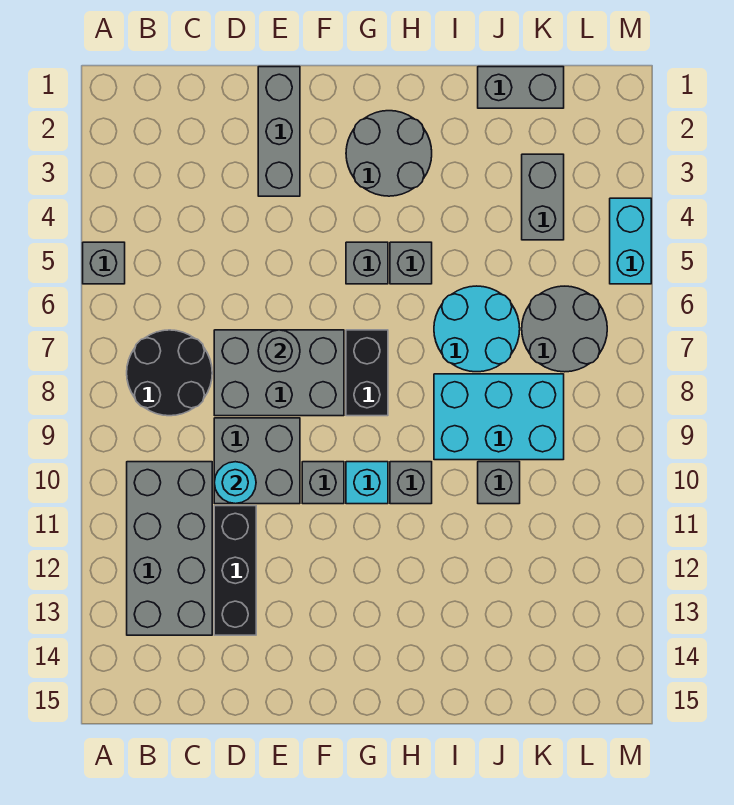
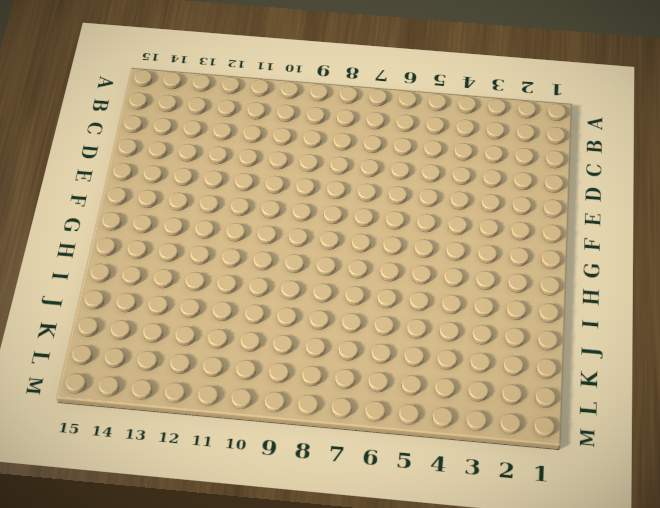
none -> grey brick A5 level 1
none -> black round brick B7:C8 level 1
none -> grey brick B10:C13 level 1

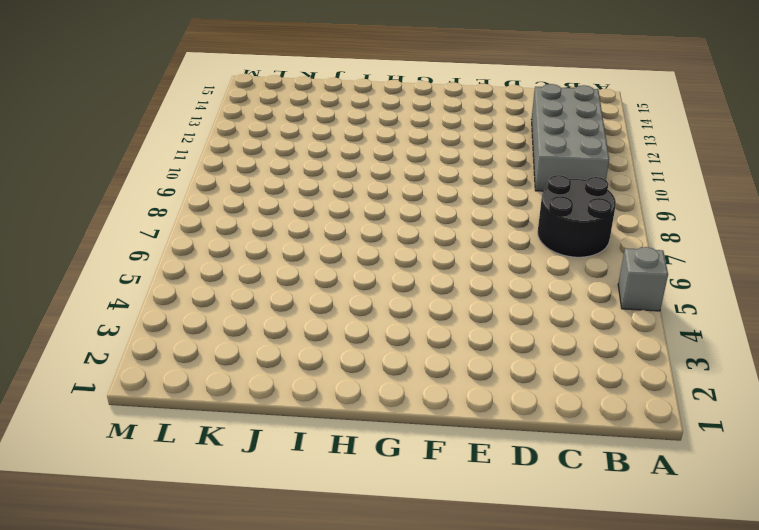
none -> grey brick D7:F8 level 1
none -> grey brick D9:E10 level 1
none -> black brick D11:D13 level 1

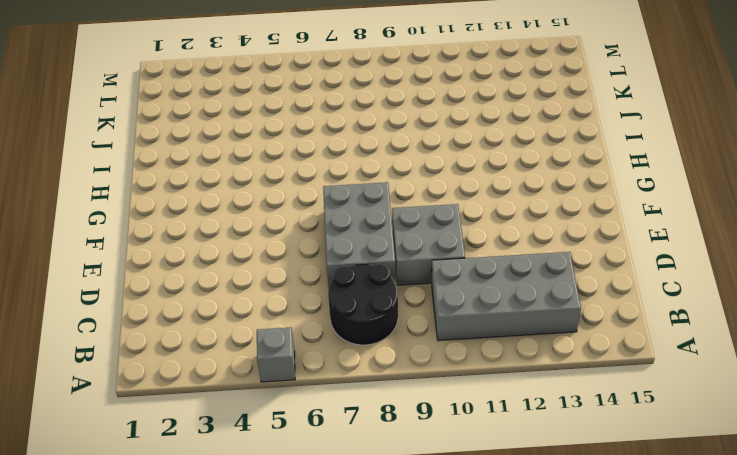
none -> black brick D11:D13 level 1
none -> grey brick E1:E3 level 1
none -> grey brick F10 level 1

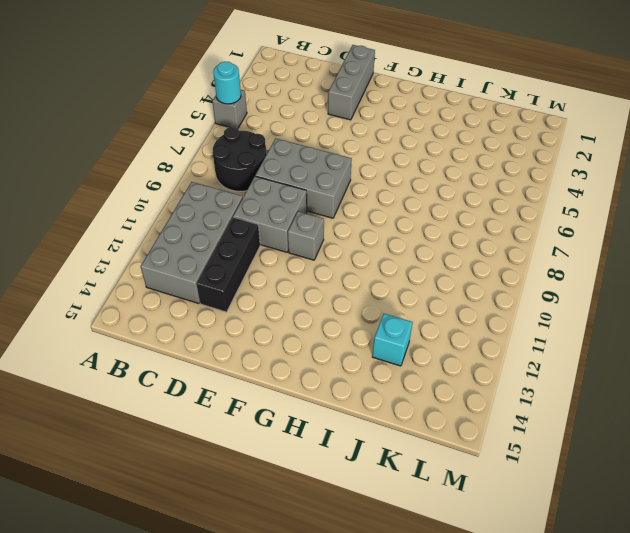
cyan round brick A5 level 2 -> cyan round brick D10 level 2
cyan brick J13 level 1 -> cyan brick G10 level 1
none -> grey round brick G2:H3 level 1
none -> grey brick G5 level 1
none -> black brick G7:G8 level 1

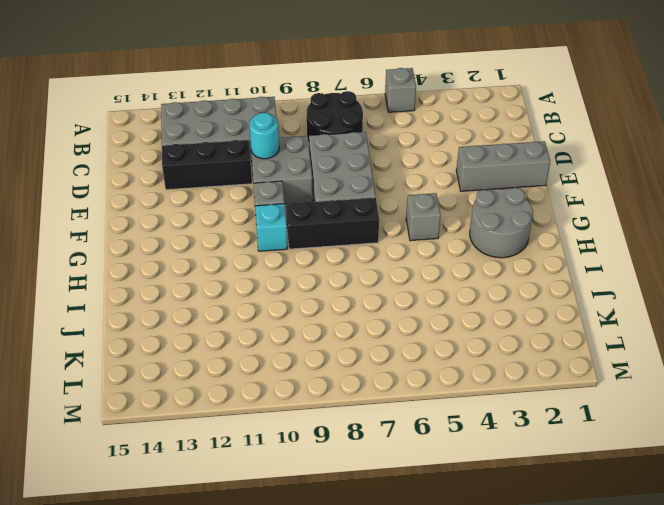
black brick G7:G9 level 1 -> black brick G7:G8 level 1
none -> grey brick H5 level 1
none -> grey brick H10 level 1
none -> cyan round brick I6:J7 level 1

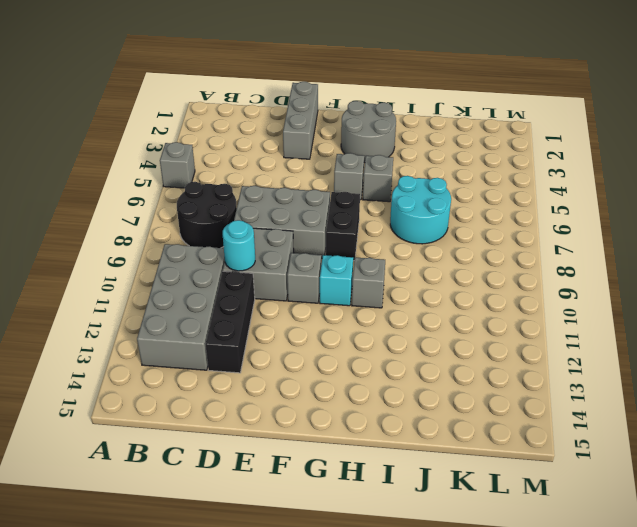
none -> cyan brick I8:K9 level 1
none -> grey brick J1:K1 level 1
none -> grey brick J10 level 1

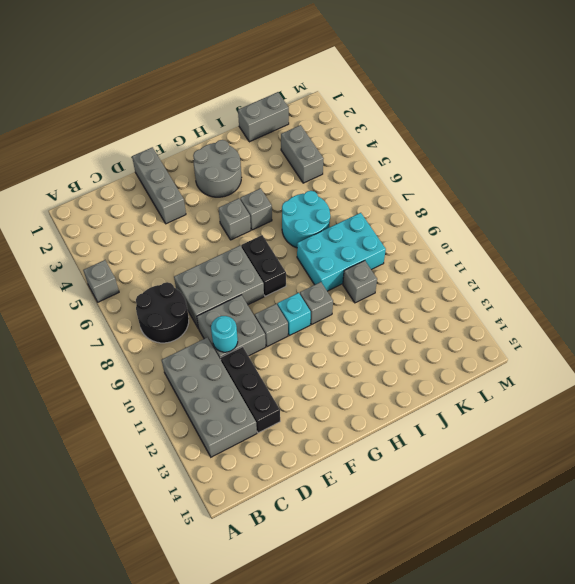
none -> grey round brick K6:L7 level 1
none -> cyan brick M4:M5 level 1
none -> grey round brick E7 level 2

